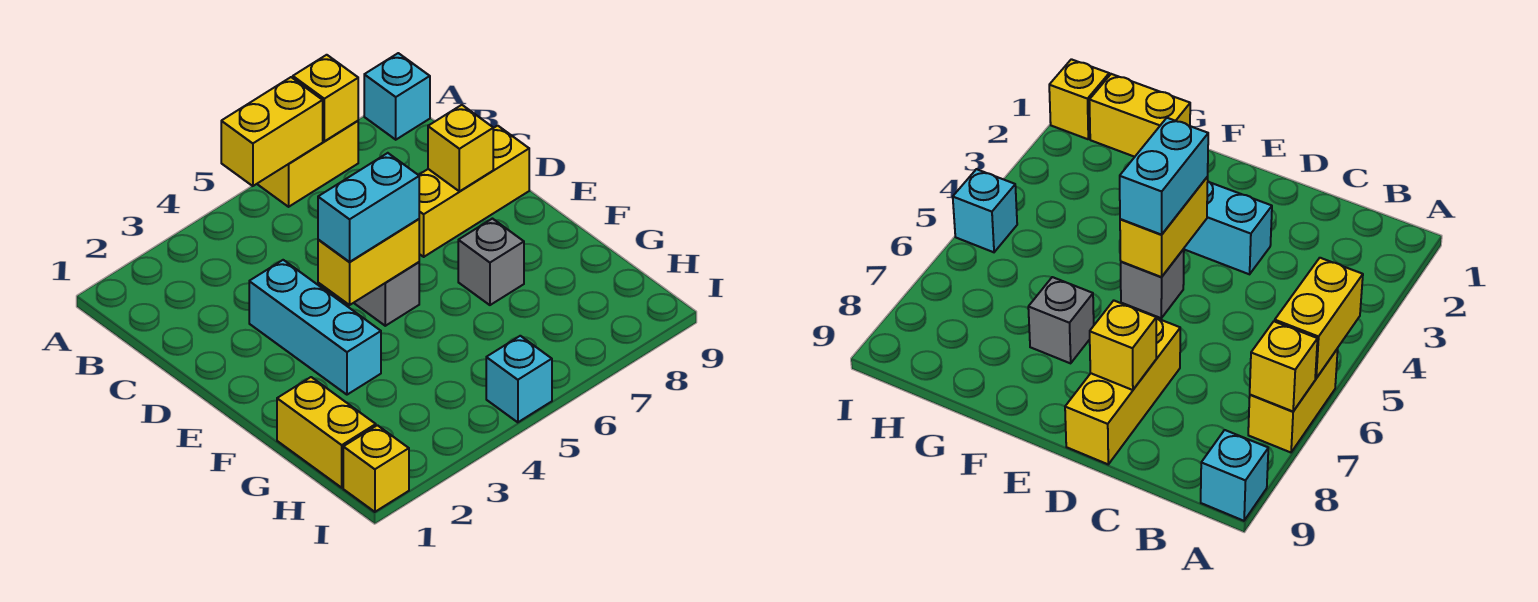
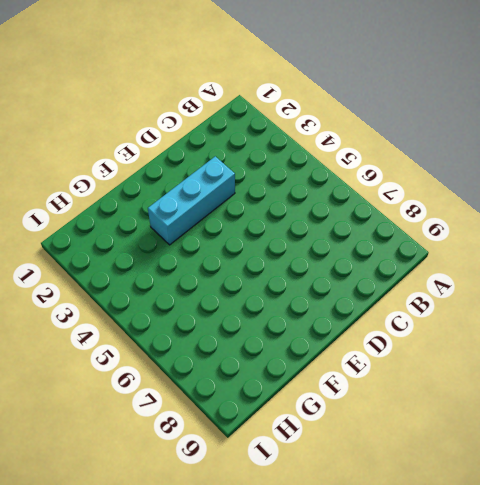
none -> yellow brick A6:A7 level 1
none -> cyan brick A9 level 1
none -> yellow brick D7:D9 level 1

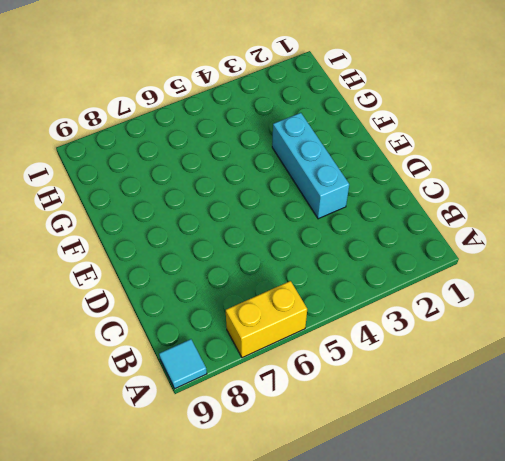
cyan tile A9 level 1 -> cyan brick A9 level 1
none -> yellow brick D7:D9 level 1
none -> grey brick E5 level 1
none -> grey brick F7 level 1

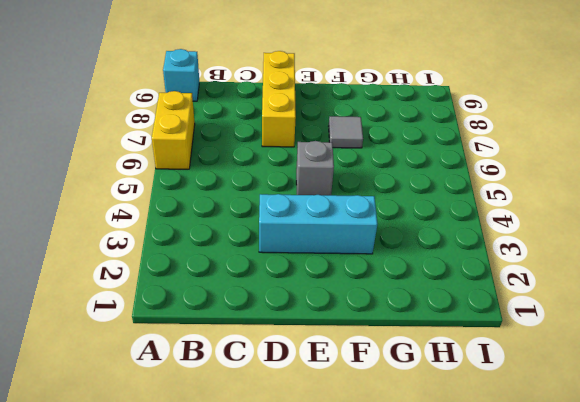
grey tile F7 level 1 -> grey brick F7 level 1
none -> yellow brick G1:H1 level 1
none -> yellow brick I1 level 1
none -> cyan brick I5 level 1

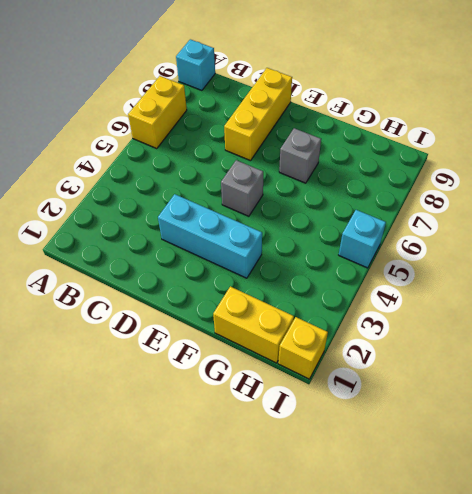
none -> yellow brick A5:A6 level 2
none -> yellow brick A7 level 2
none -> yellow brick D8 level 2

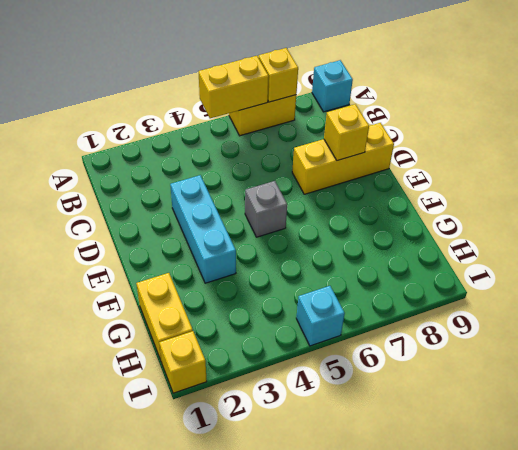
none -> grey brick F7 level 1
none -> yellow brick E4:E5 level 2
none -> cyan brick E4:E5 level 3

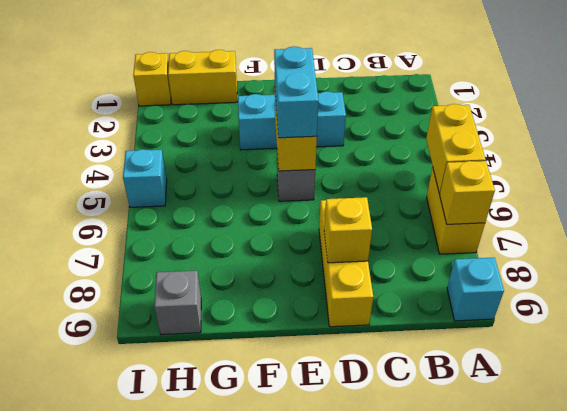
grey brick H9 level 1 -> grey brick F7 level 1

